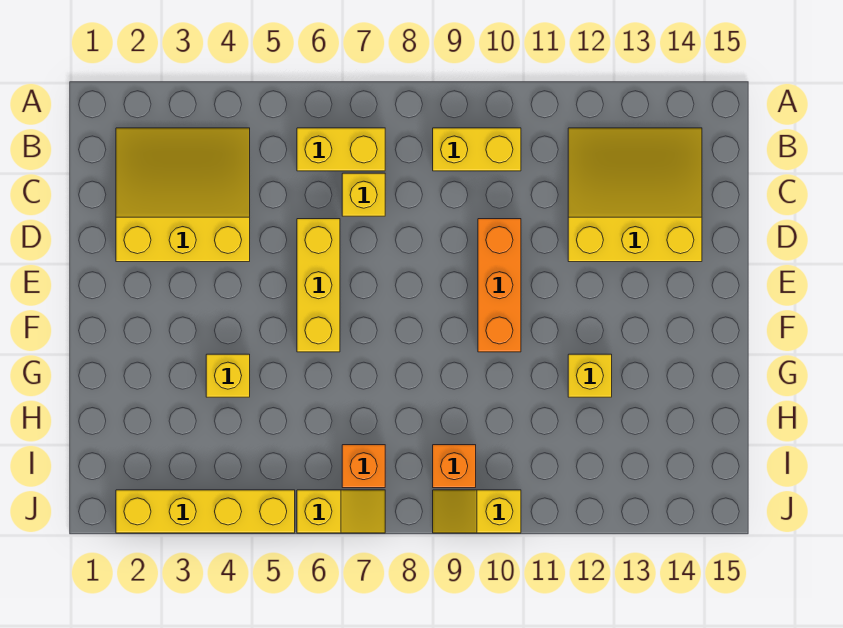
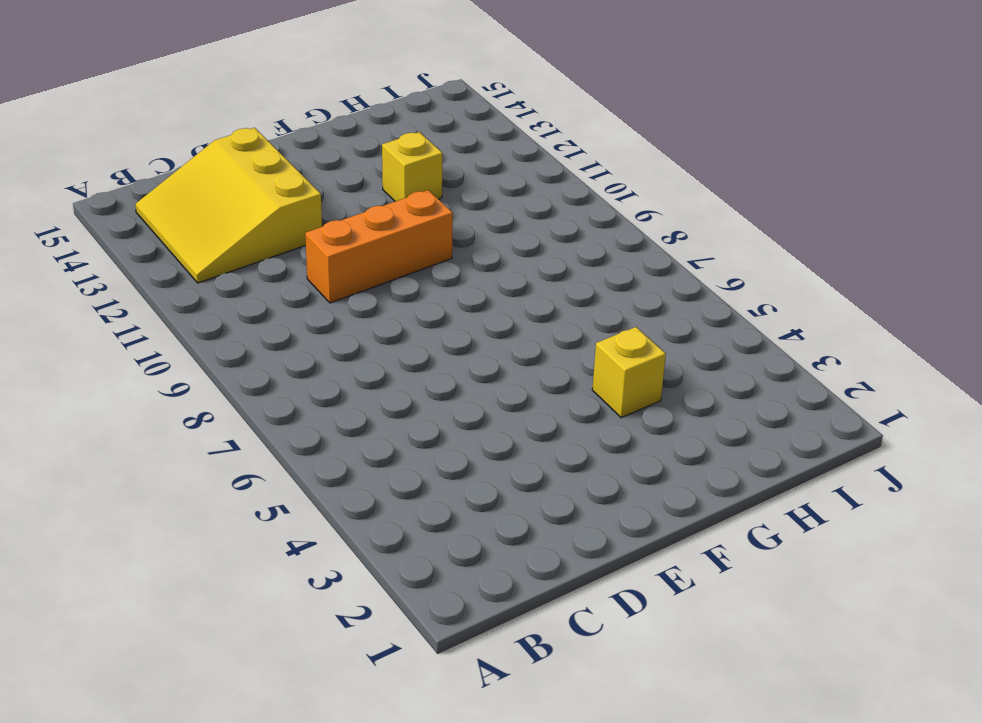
none -> yellow slope B2:D4 level 1 top D
none -> yellow brick B6:B7 level 1
none -> yellow brick B9:B10 level 1

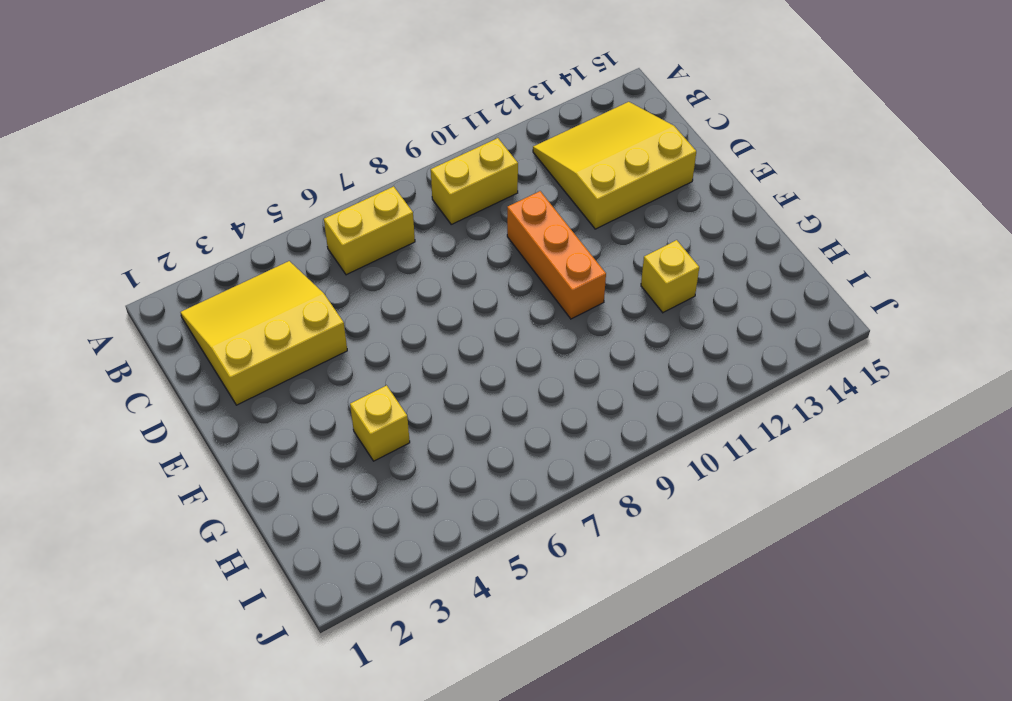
none -> yellow brick C7 level 1
none -> yellow brick D6:F6 level 1
none -> orange brick I7 level 1

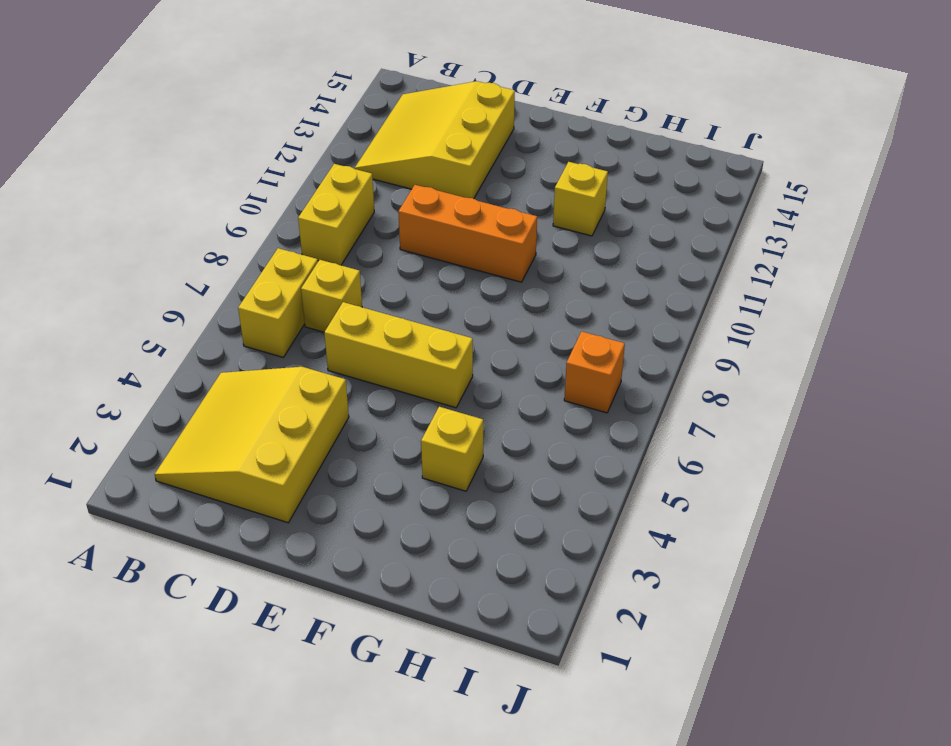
none -> orange brick I9 level 1
none -> yellow brick J2:J5 level 1
none -> yellow slope J6:J7 level 1 top 6

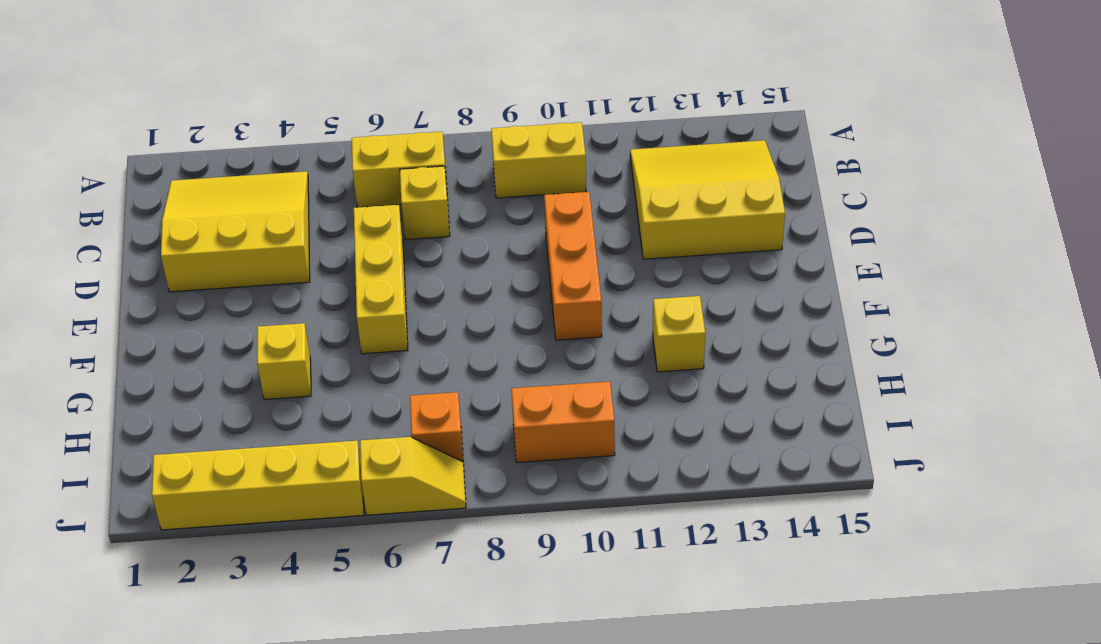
orange brick I9:I10 level 1 -> orange brick I9 level 1
none -> yellow slope J9:J10 level 1 top 10

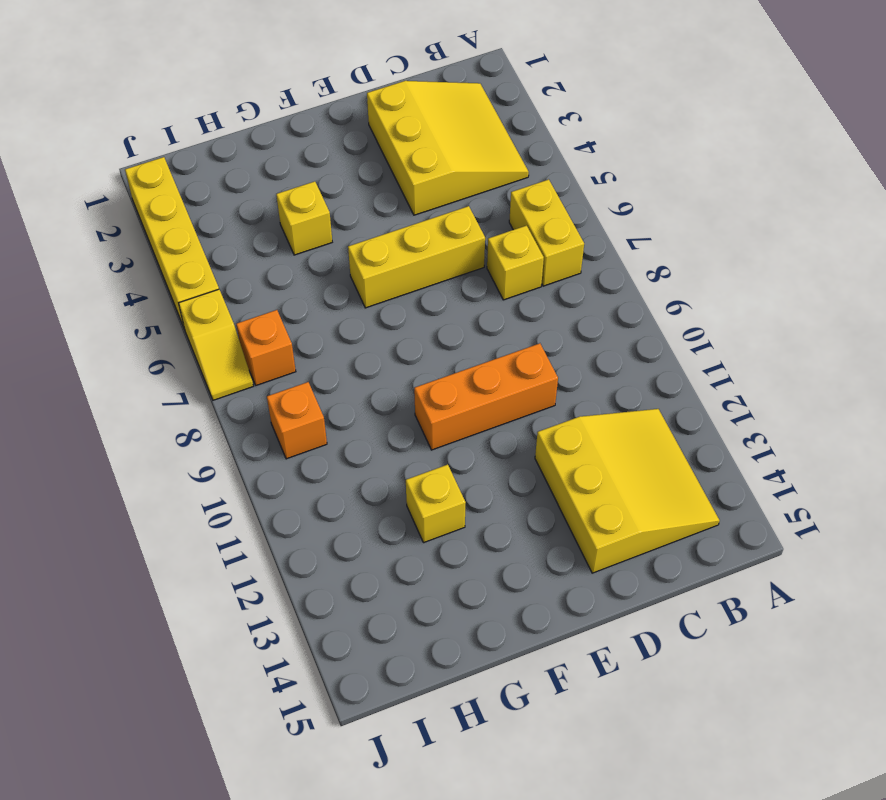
none -> yellow brick B9:B10 level 1
none -> yellow slope J9:J10 level 1 top 10

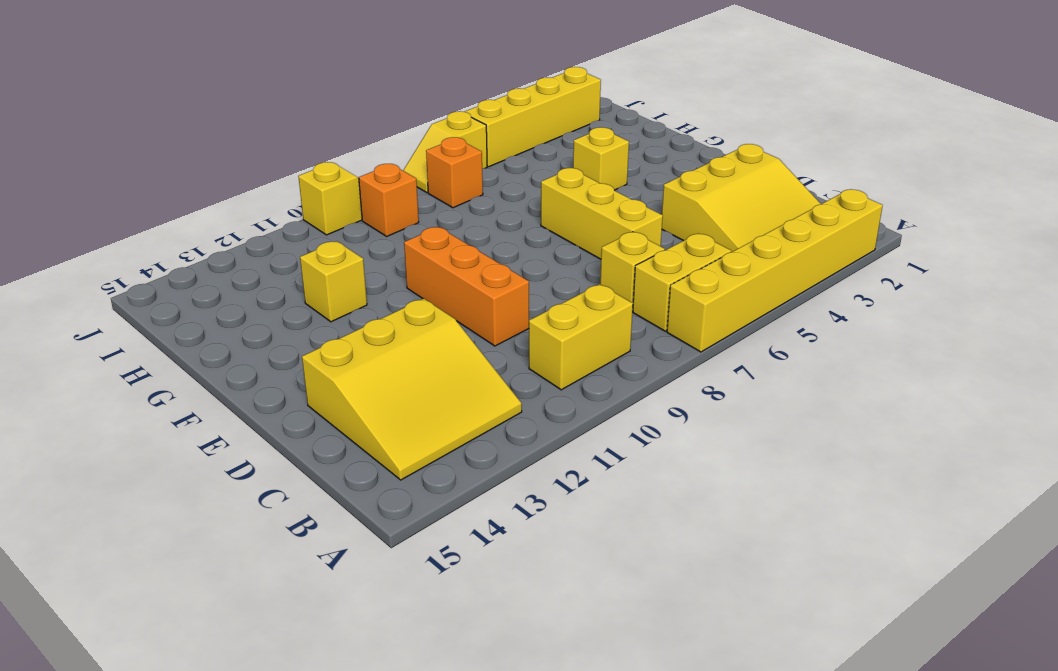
yellow brick A2:A7 level 1 -> none

